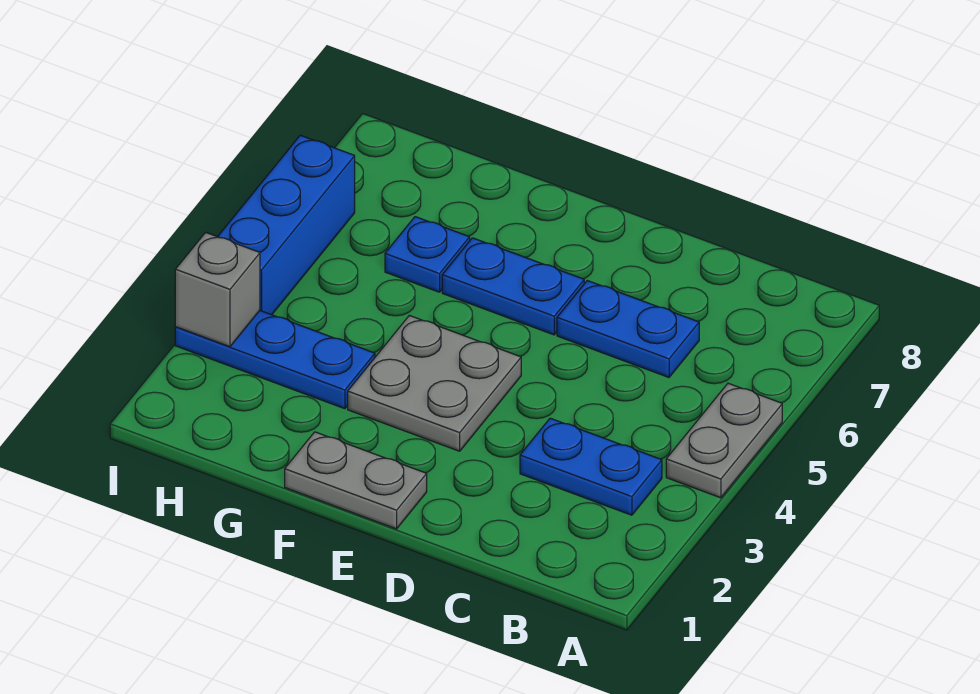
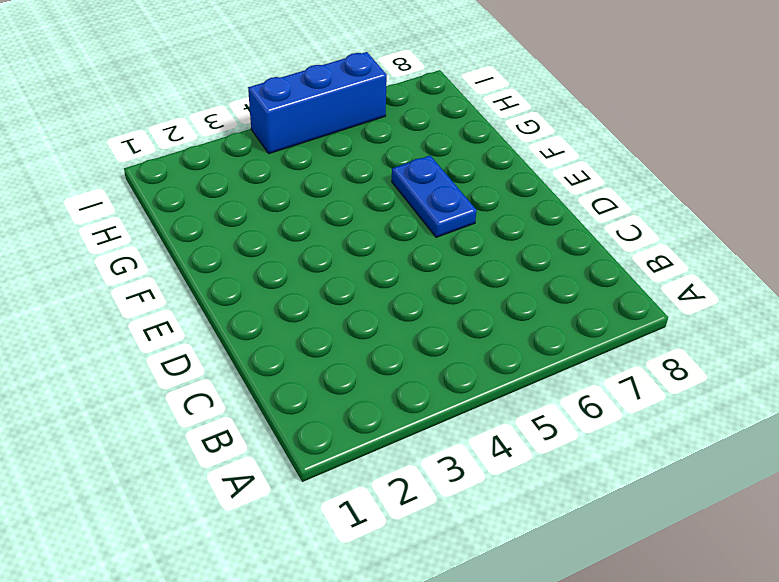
none -> grey plate A4:A5 level 1
none -> blue plate B3:C3 level 1

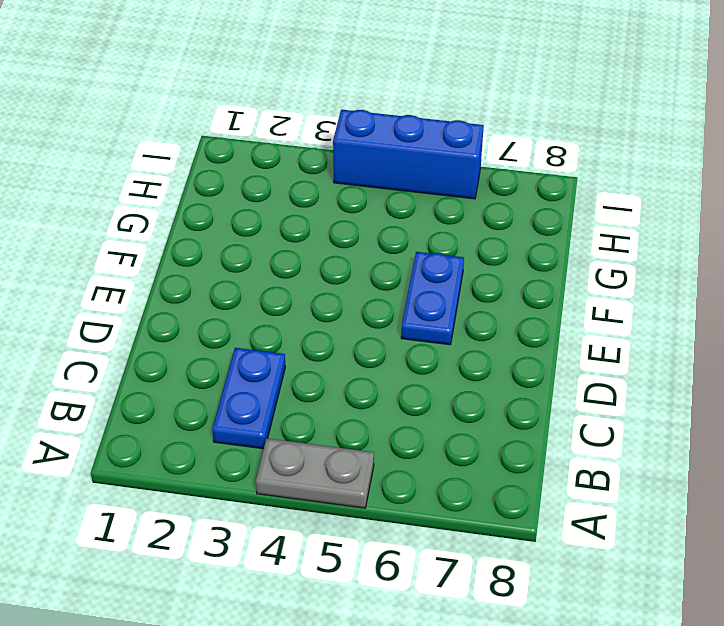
none -> blue plate C6:D6 level 1
none -> grey plate E1:F1 level 1

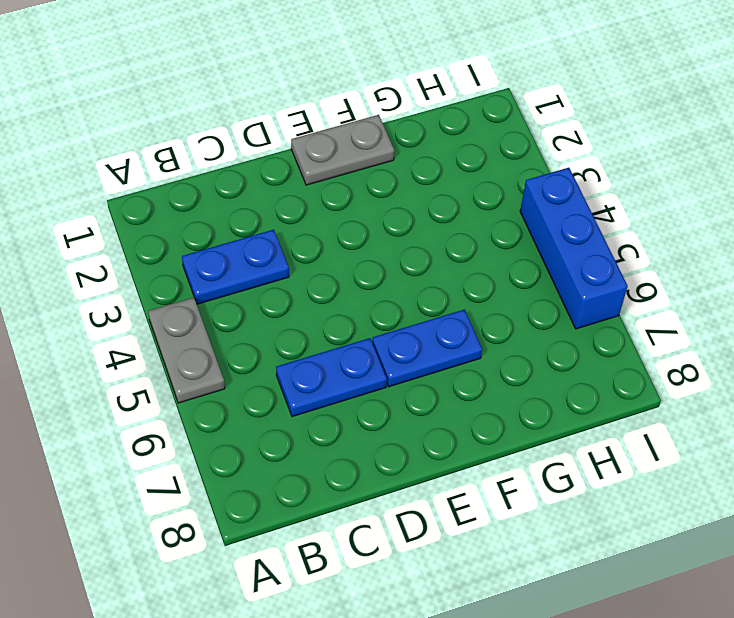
none -> grey plate E3:F4 level 1
none -> blue plate G3:I3 level 1

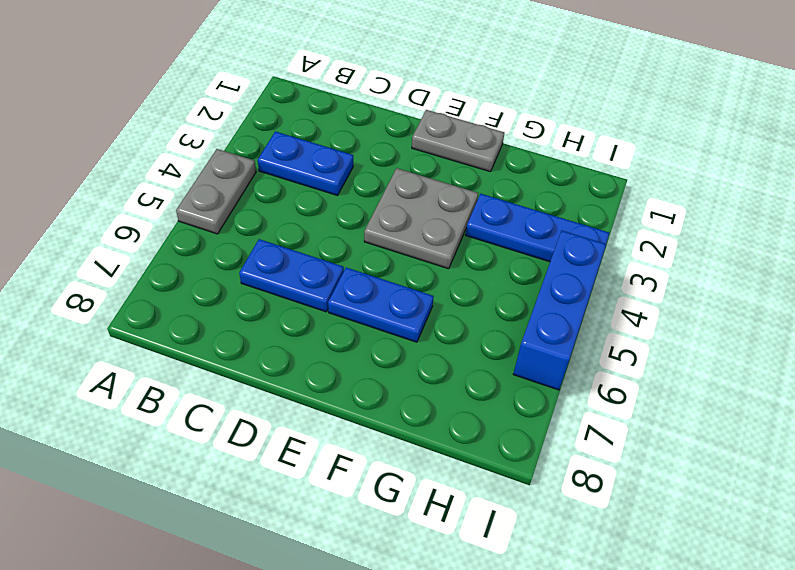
none -> blue plate G6 level 1
none -> grey brick I3 level 2

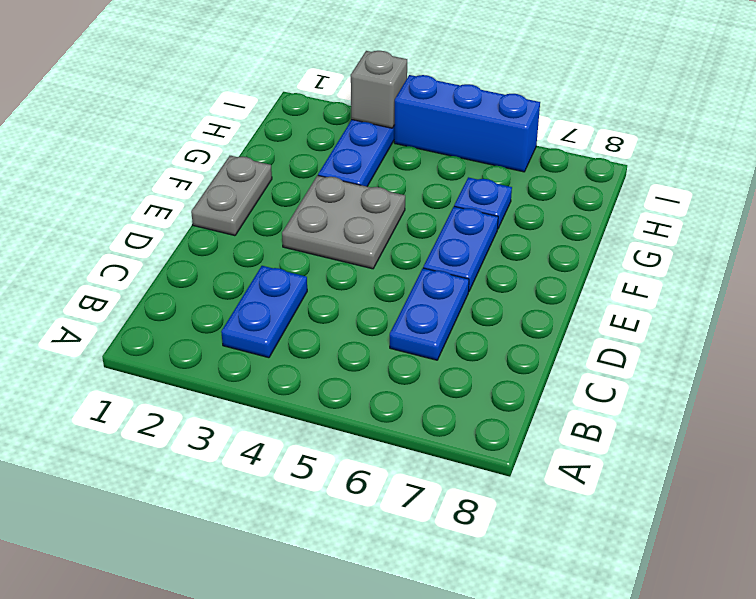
none -> grey plate A4:A5 level 1

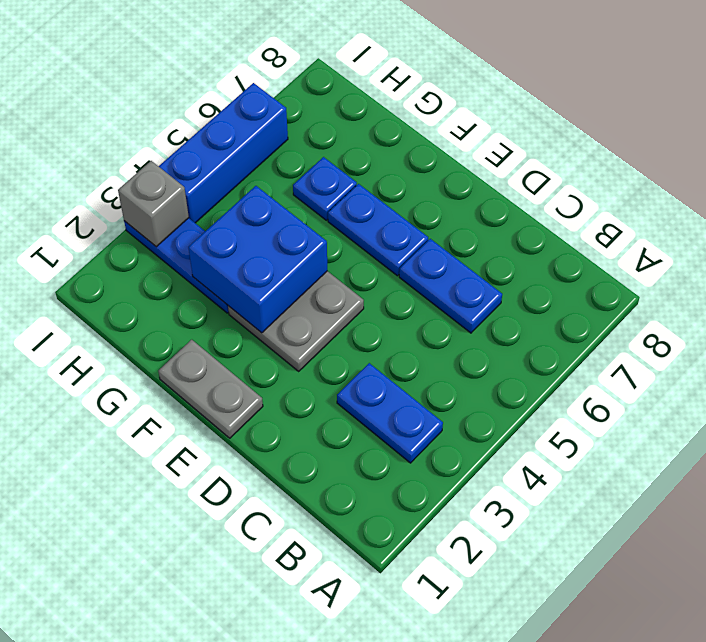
blue brick F3:G4 level 2 -> none
none -> grey plate A4:A5 level 1

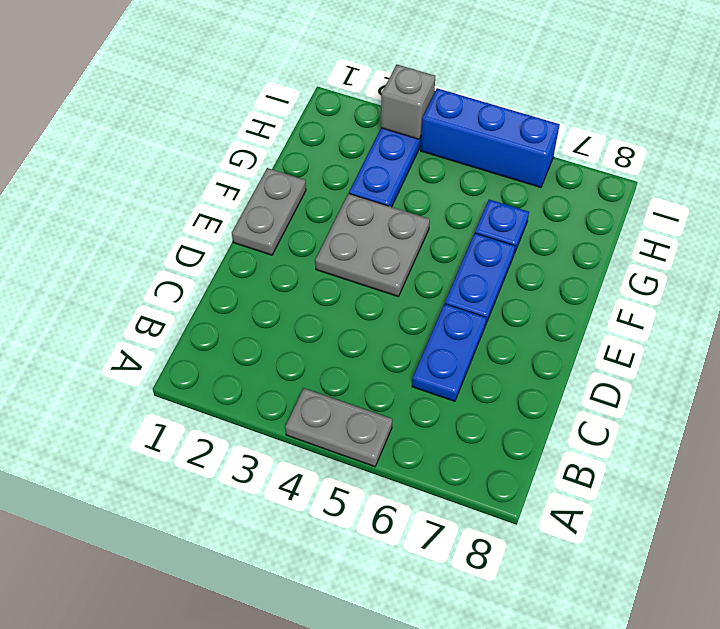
none -> blue plate B3:C3 level 1

